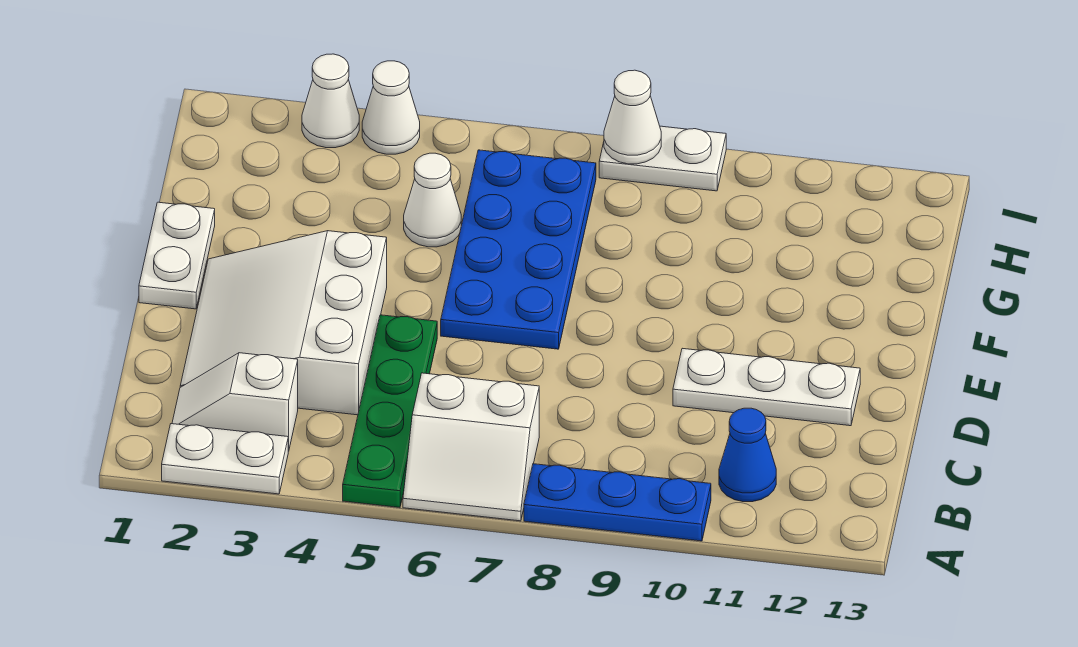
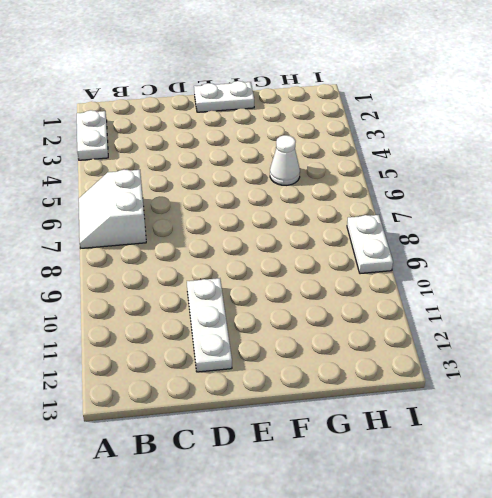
none -> green plate A5:D5 level 1
none -> blue plate A8:A10 level 1
none -> white slope B2:B3 level 1 top 3

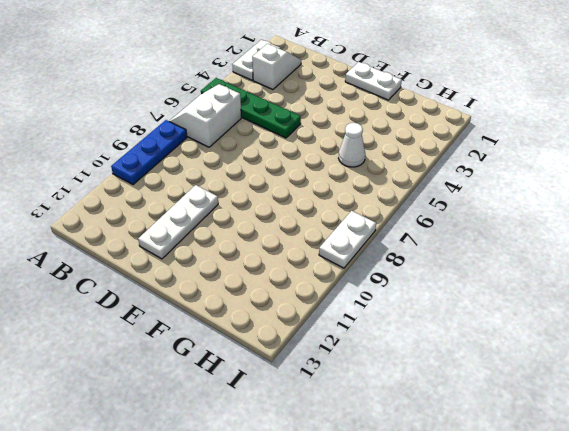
none -> blue cone B11 level 1
none -> white slope C2:E4 level 1 top 4
none -> blue plate E6:H7 level 1

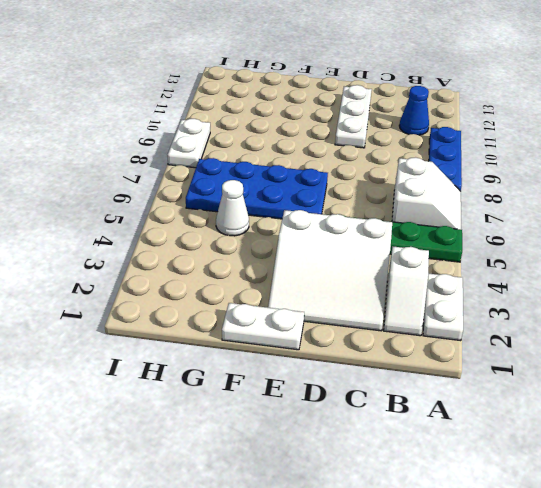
none -> white cone I3 level 1
none -> white cone I4 level 1
none -> white cone I8 level 2

